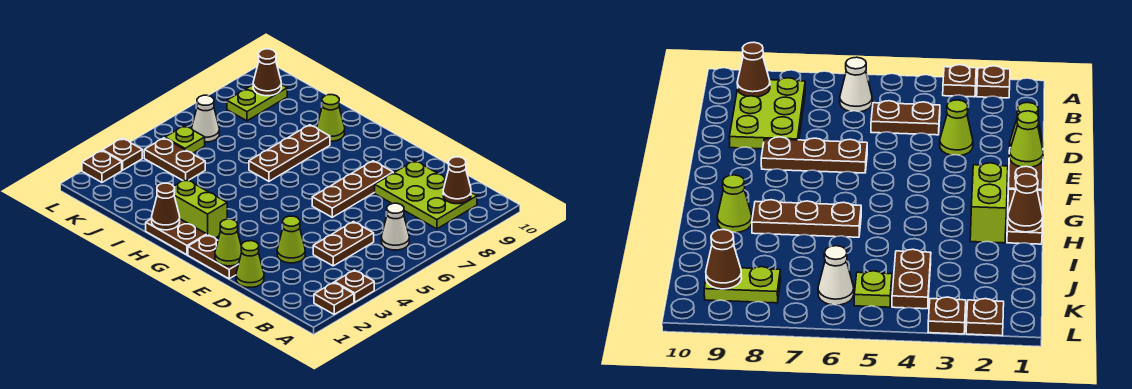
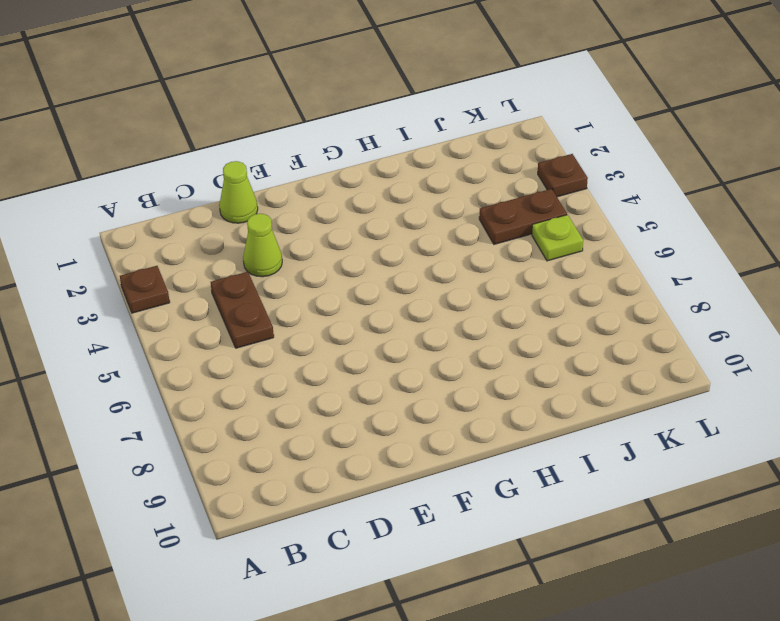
none -> brown plate A2 level 1
none -> white cone B6 level 1
none -> lime plate B8:D9 level 1

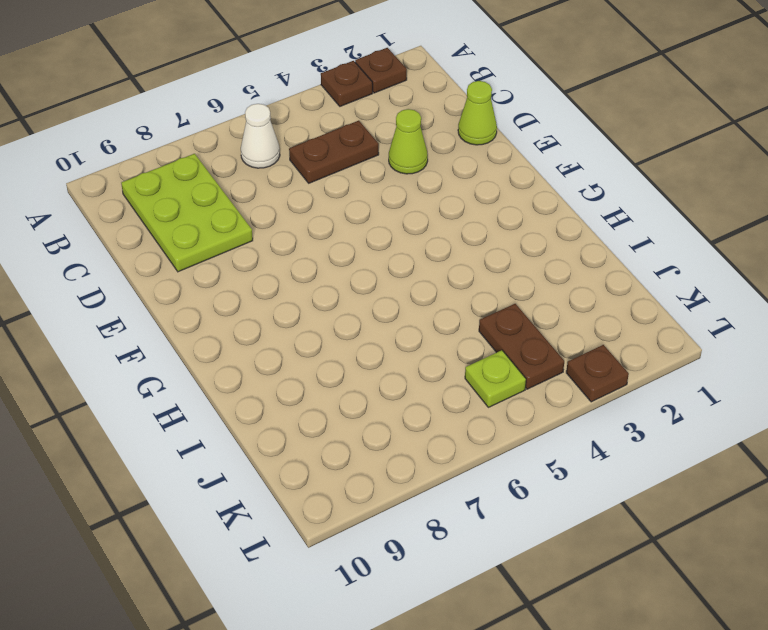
none -> brown plate E1:F1 level 1
none -> brown plate E6:E8 level 1
none -> brown plate G1:H1 level 1

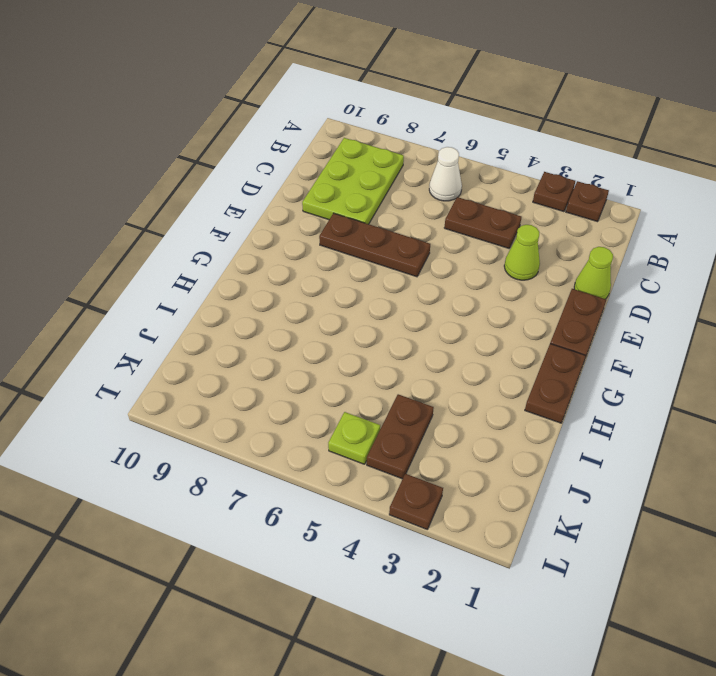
none -> lime brick G2:H2 level 1
none -> brown plate H6:H8 level 1
none -> lime cone H9 level 1

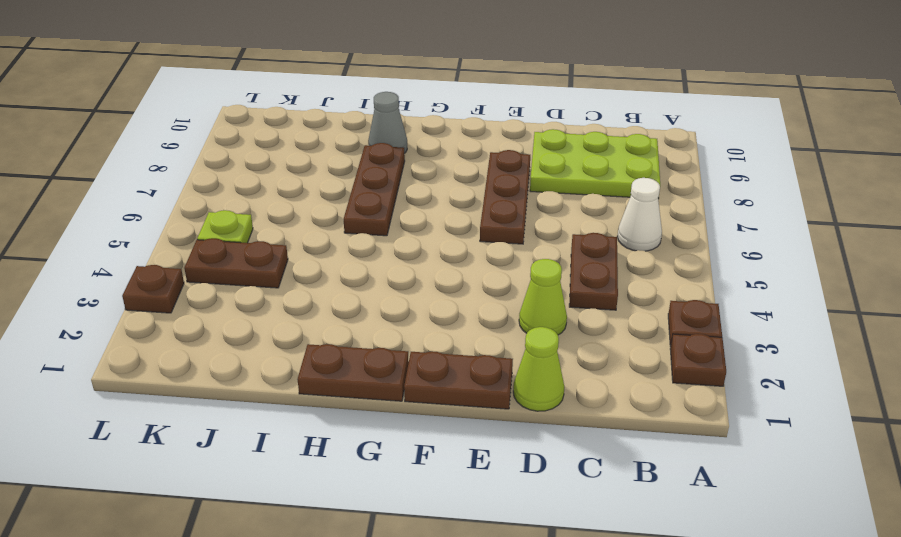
grey cone H9 level 1 -> lime cone H9 level 1
none -> lime brick G2:H2 level 1
none -> white cone K6 level 1
none -> lime plate K8:K9 level 1

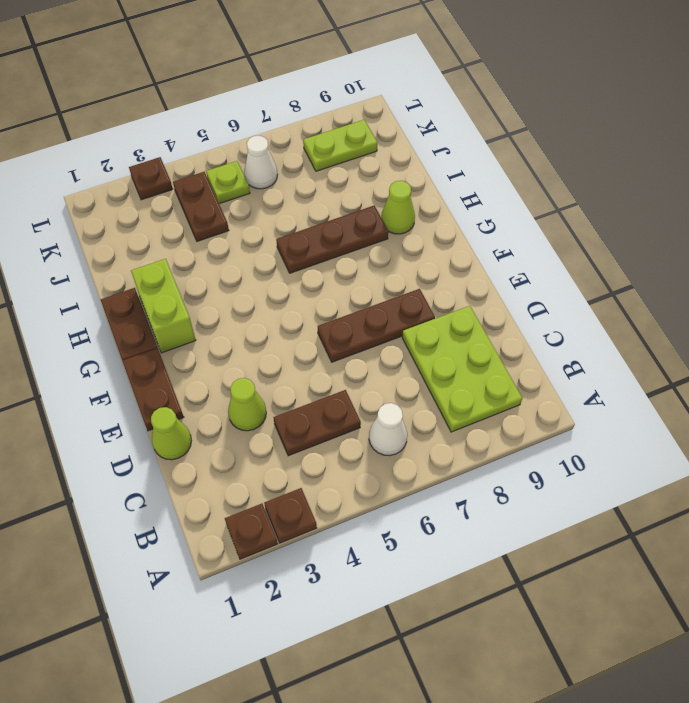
none -> brown plate L2 level 1
none -> brown cone B9 level 2
none -> lime cone E1 level 2

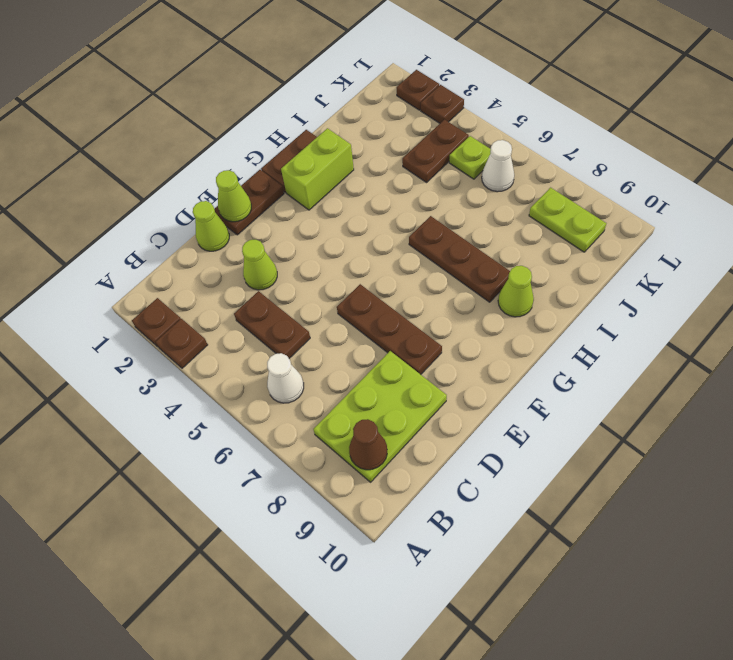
none -> brown cone H1 level 2
none -> brown cone K9 level 2

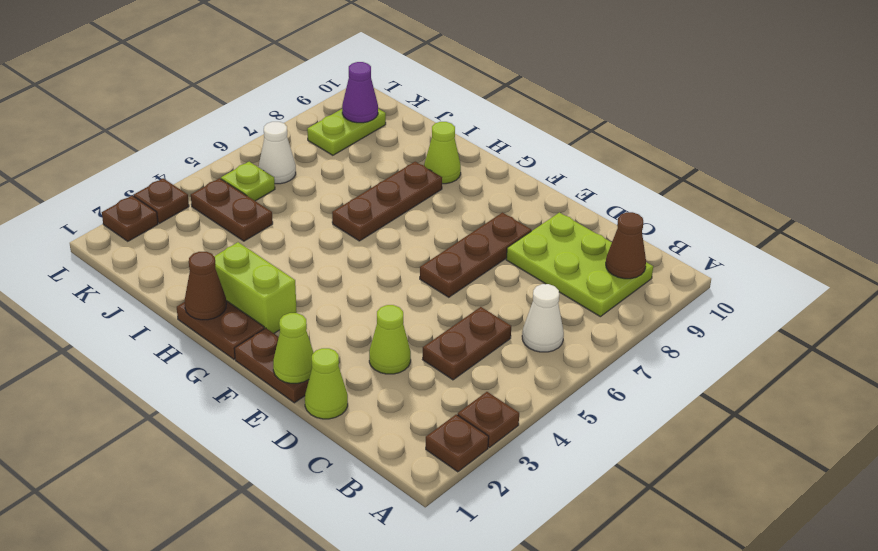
purple cone K9 level 2 -> brown cone K9 level 2

